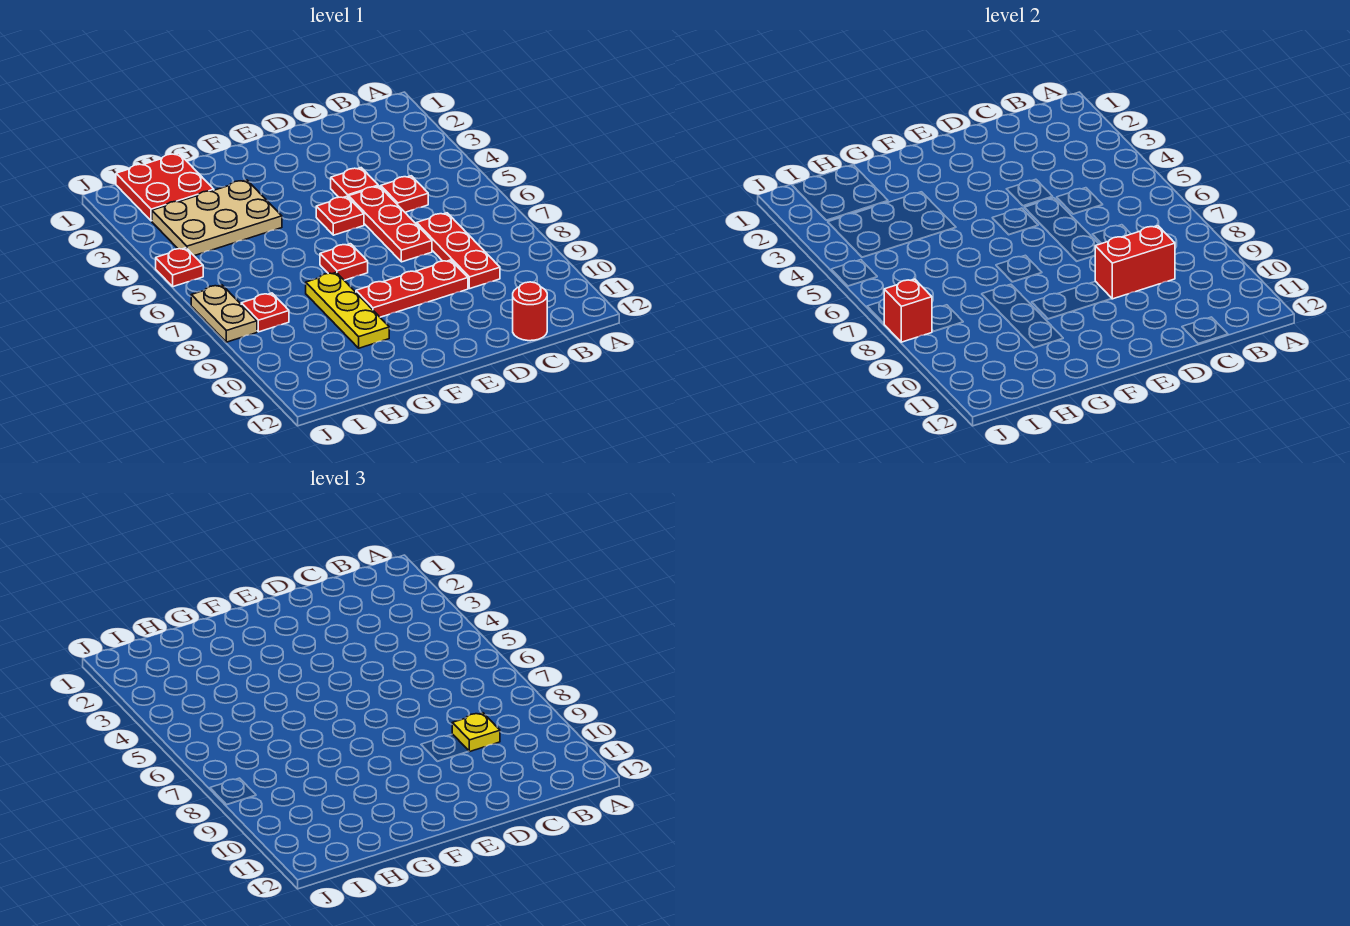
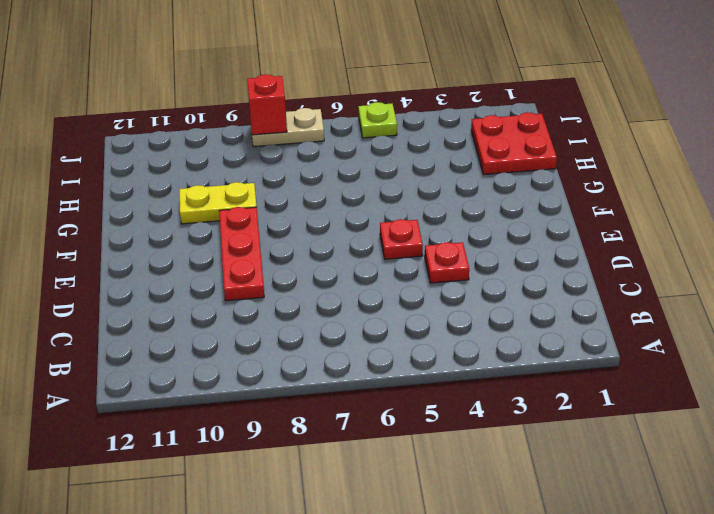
yellow plate G9:G10 level 1 -> yellow plate G8:G10 level 1
lime plate J5 level 1 -> red plate J5 level 1
none -> red plate C5 level 1
none -> red plate C7:C9 level 1
none -> red round brick C12 level 1

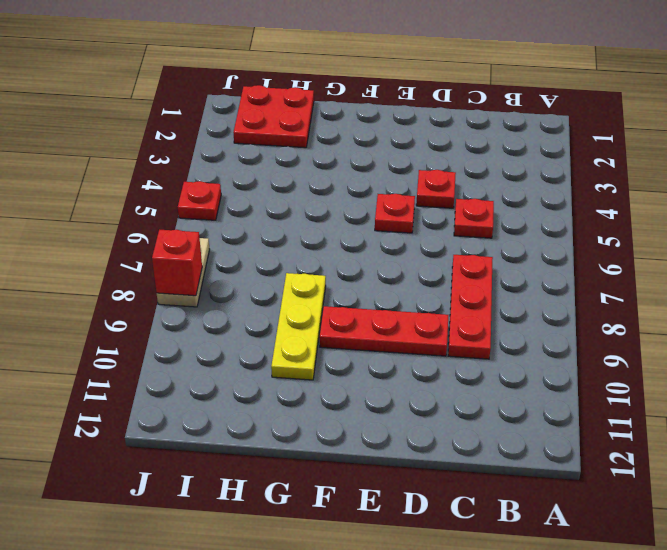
none -> red round brick C12 level 1
none -> red plate D5:D7 level 1
none -> red plate F7 level 1

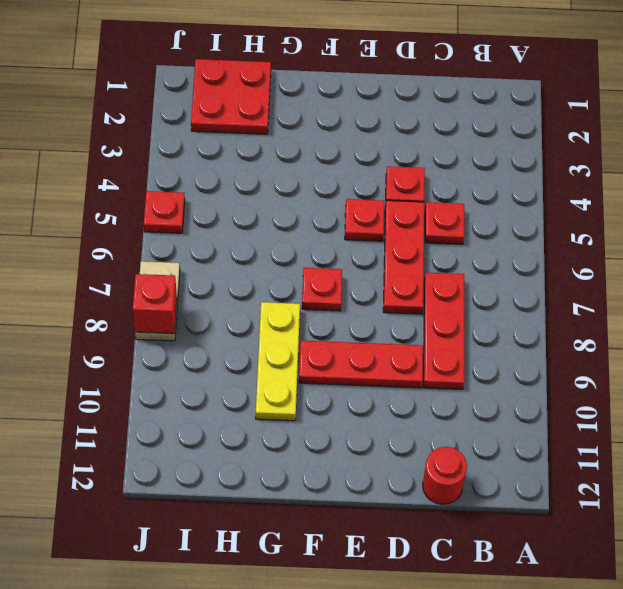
none -> tan plate G3:I4 level 1
none -> red plate I8 level 1
none -> red brick C9:D9 level 2

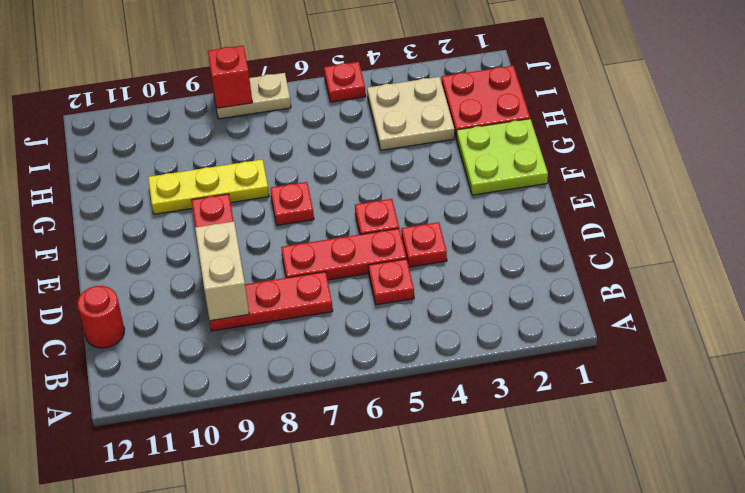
tan brick C9:D9 level 2 -> red brick C9:D9 level 2
lime plate F1:G2 level 1 -> none
tan plate H3:I4 level 1 -> tan plate G3:I4 level 1
none -> red plate I8 level 1
none -> yellow plate C9 level 3

